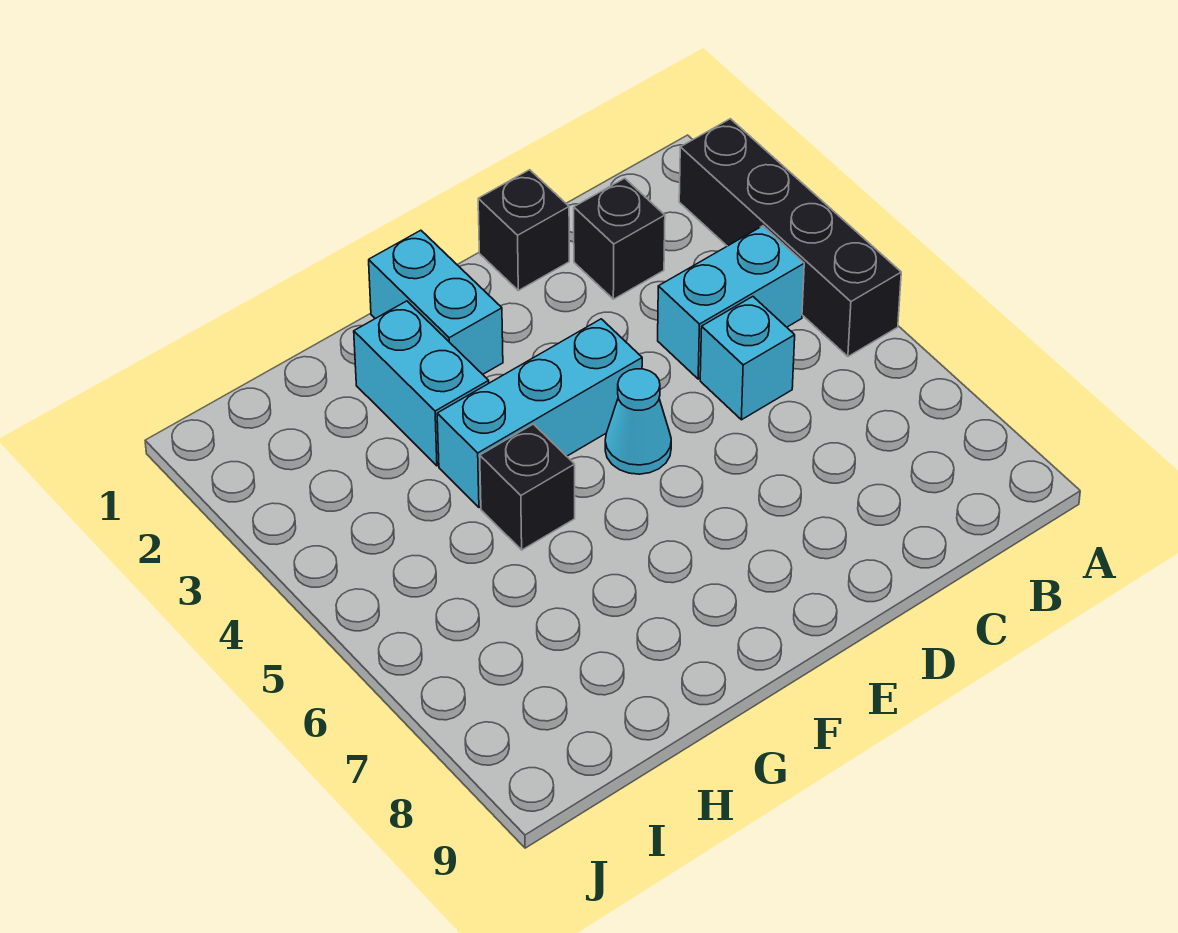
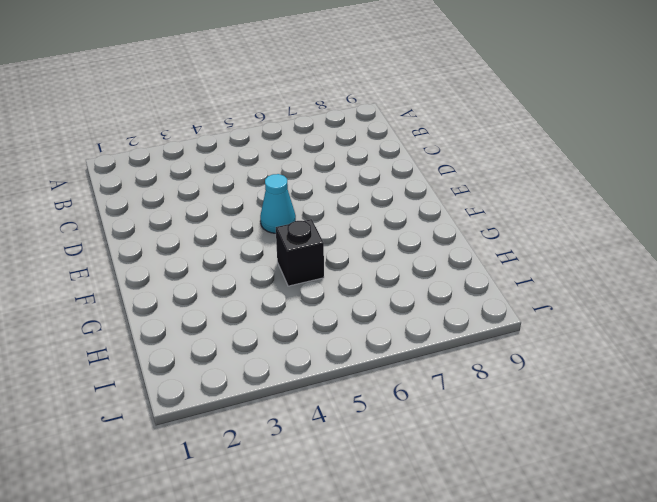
none -> black brick A2:A5 level 1
none -> cyan brick B4:C4 level 1

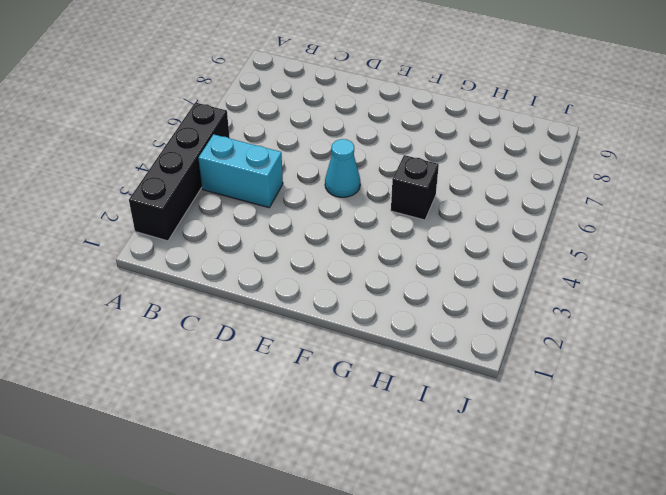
none -> black brick C2 level 1
none -> cyan brick C5 level 1

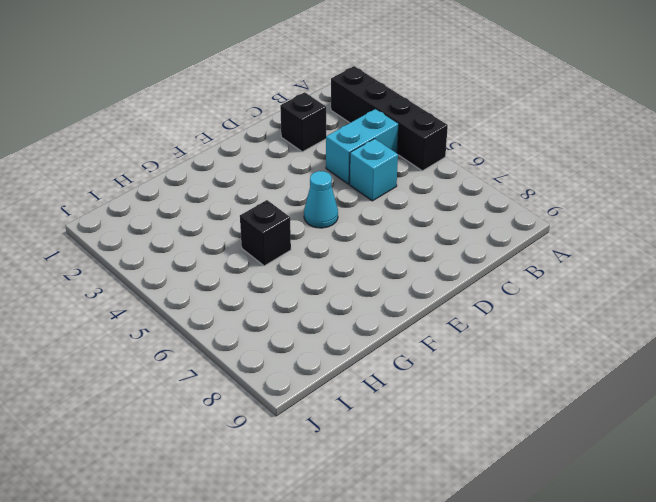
none -> black brick D1 level 1
none -> cyan brick E4:G4 level 1

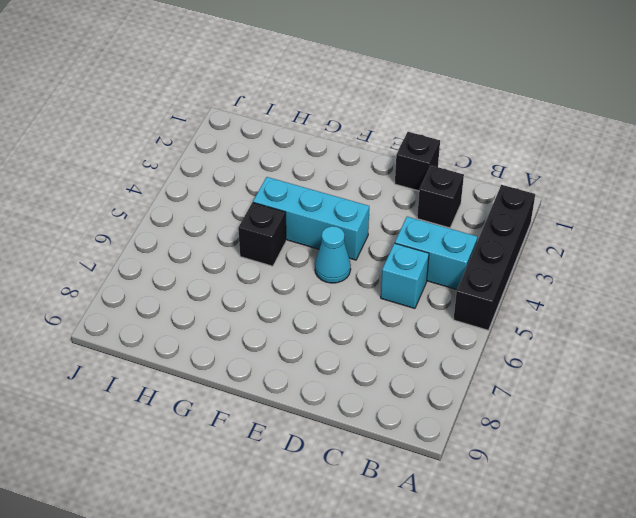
none -> cyan brick F1:F2 level 1
none -> cyan brick G2:G3 level 1

